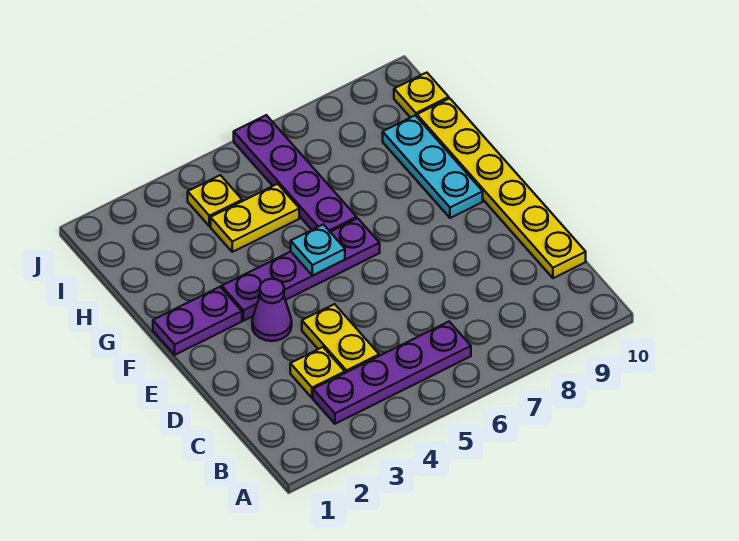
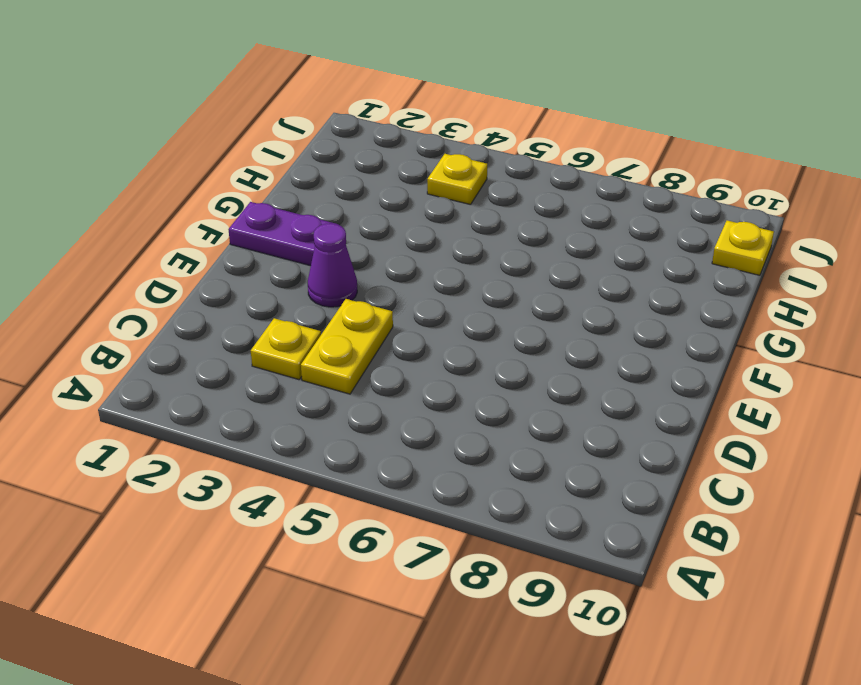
none -> purple plate B3:B6 level 1
none -> yellow plate C10:H10 level 1
none -> purple plate F3:F6 level 1

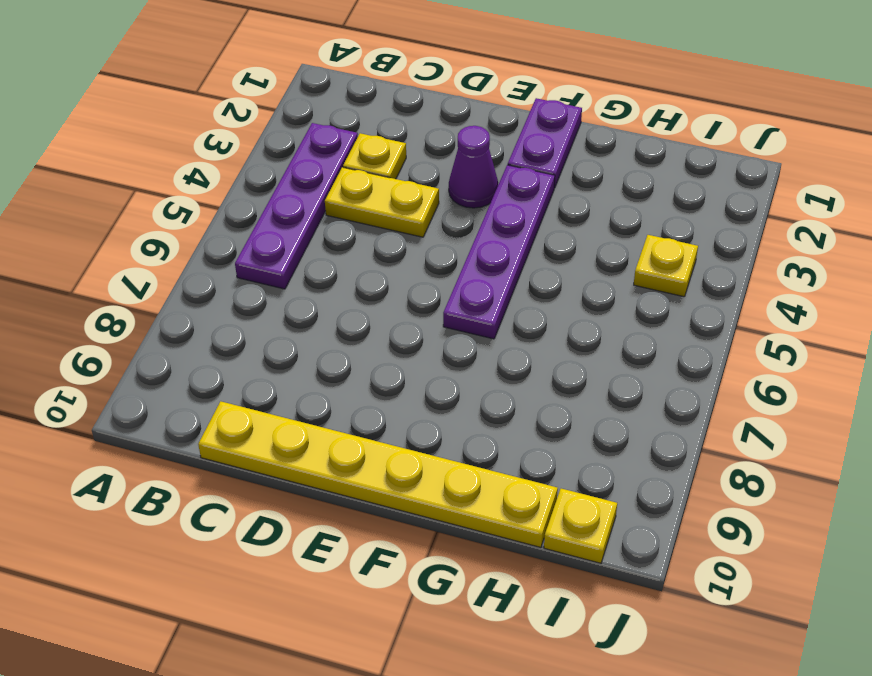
none -> cyan plate F9:H9 level 1
none -> purple plate G6:J6 level 1
none -> yellow plate H4:H5 level 1

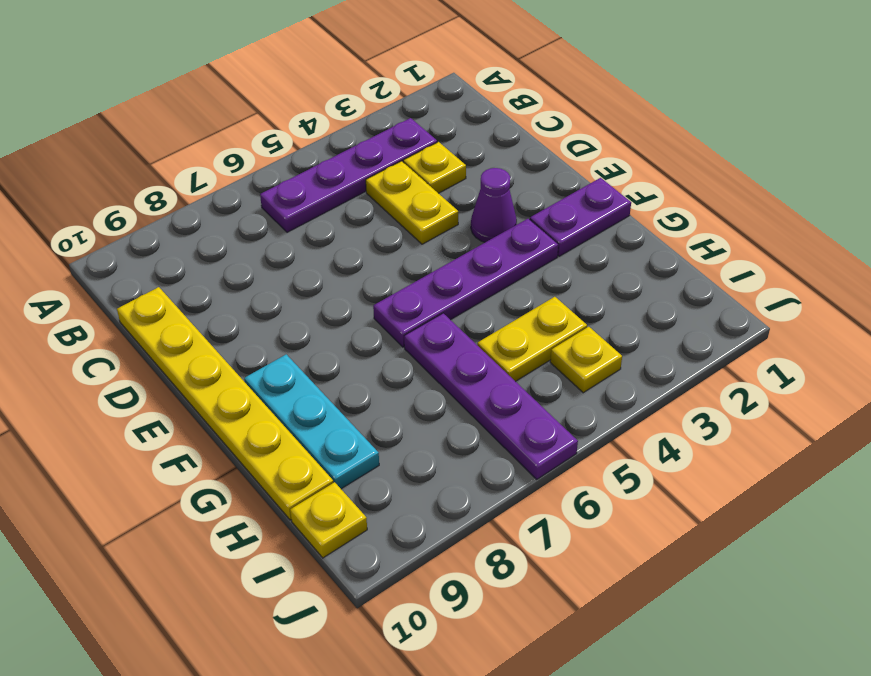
none -> cyan plate F5 level 2

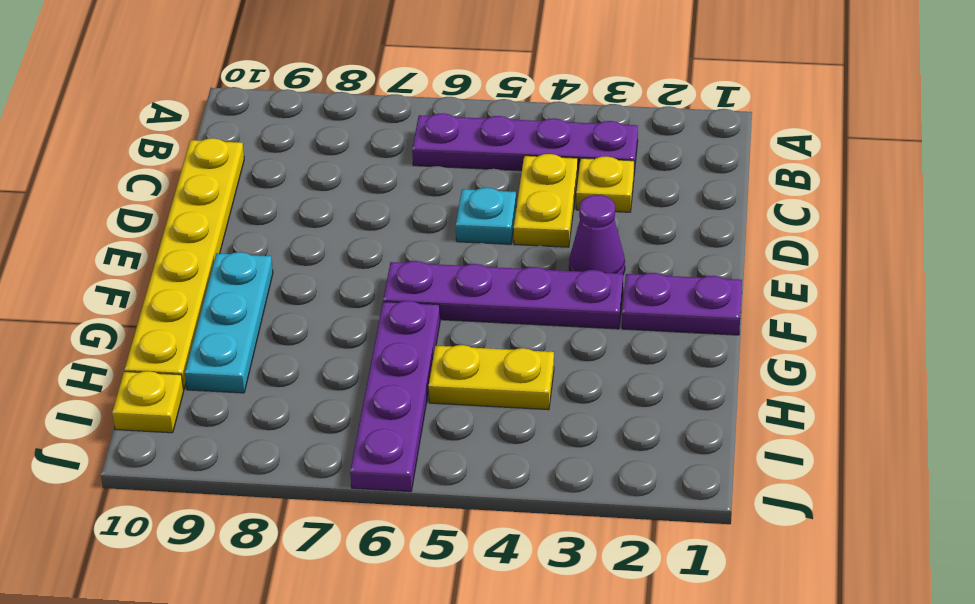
cyan plate D5 level 1 -> cyan plate F5 level 2
none -> yellow plate I4 level 1

